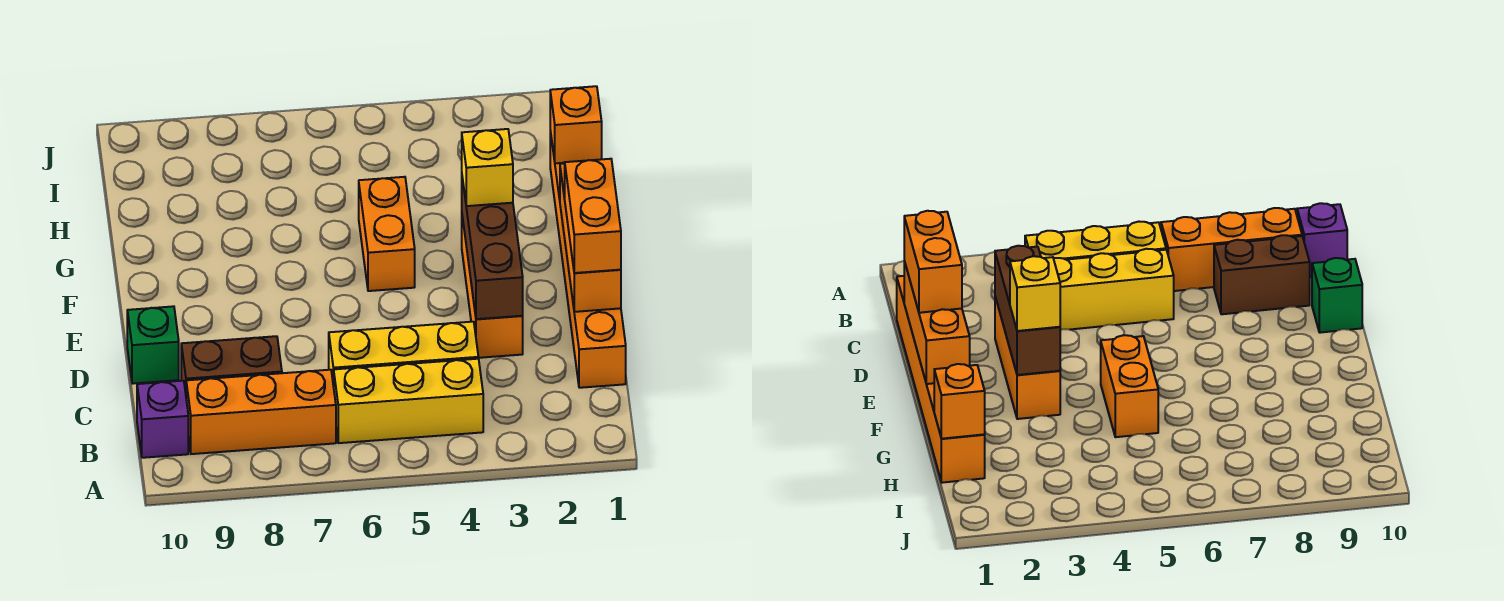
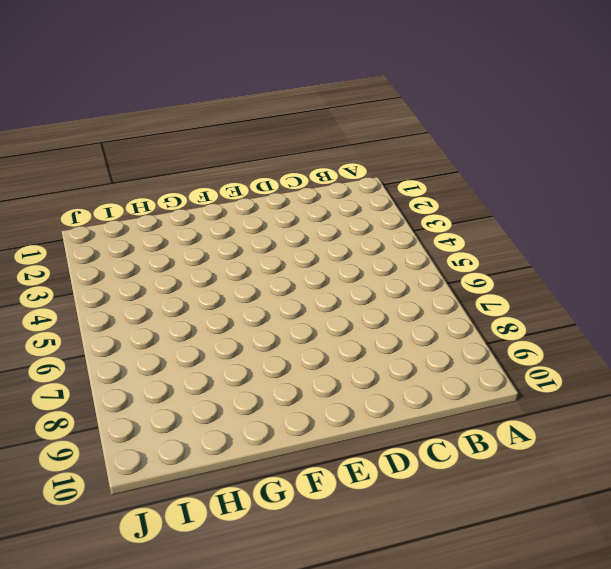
none -> yellow brick B4:B6 level 1
none -> orange brick B7:B9 level 1
none -> purple brick B10 level 1

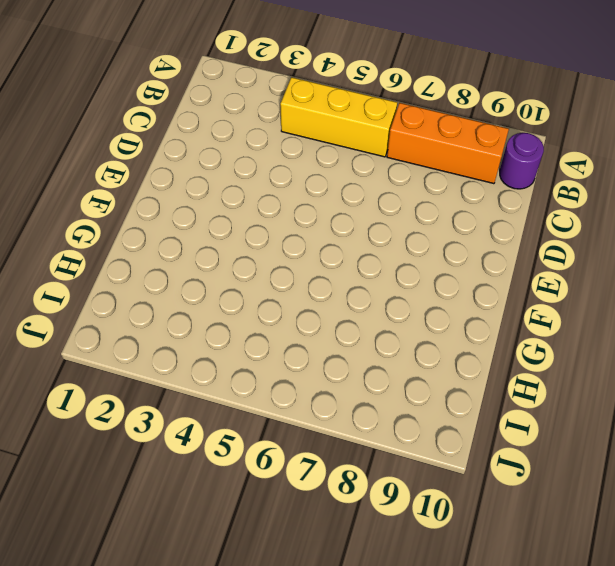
purple round brick B10 level 1 -> purple brick B10 level 1
none -> orange brick C1:H1 level 1
none -> yellow brick C4:C6 level 1
none -> brown brick C8:C9 level 1

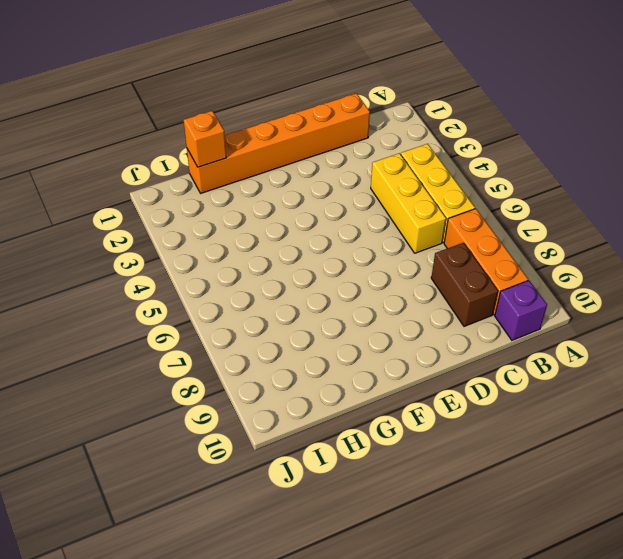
none -> orange brick D3:F3 level 1
none -> green brick D10 level 1
none -> orange brick F5:G5 level 1

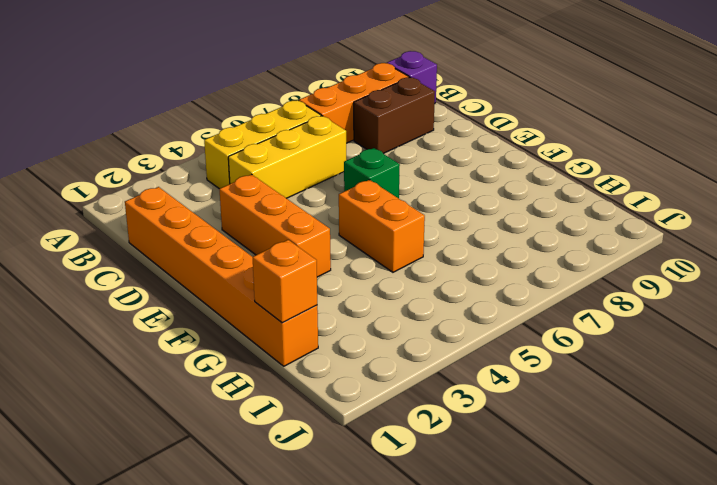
green brick E6 level 1 -> green brick D10 level 1
none -> orange brick D1:F1 level 2
none -> brown brick D3:F3 level 2
none -> orange brick D1:E1 level 3

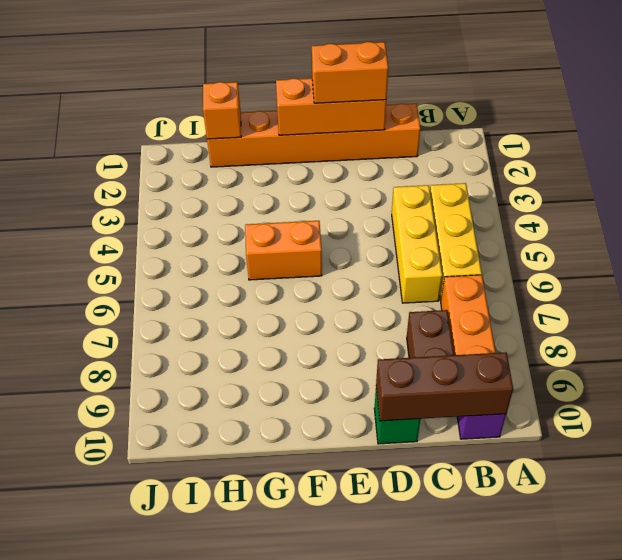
brown brick B10:D10 level 2 -> brown brick D3:F3 level 2
none -> orange brick D3:F3 level 1
none -> yellow brick F3 level 3

